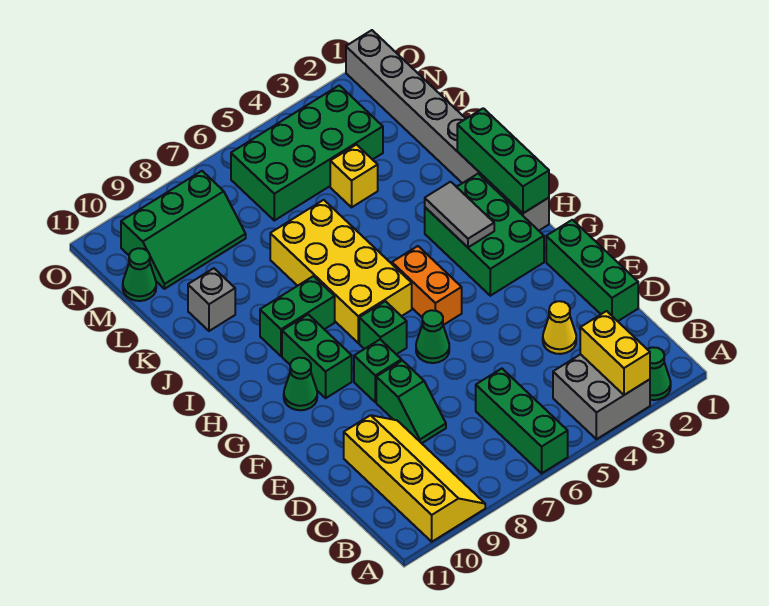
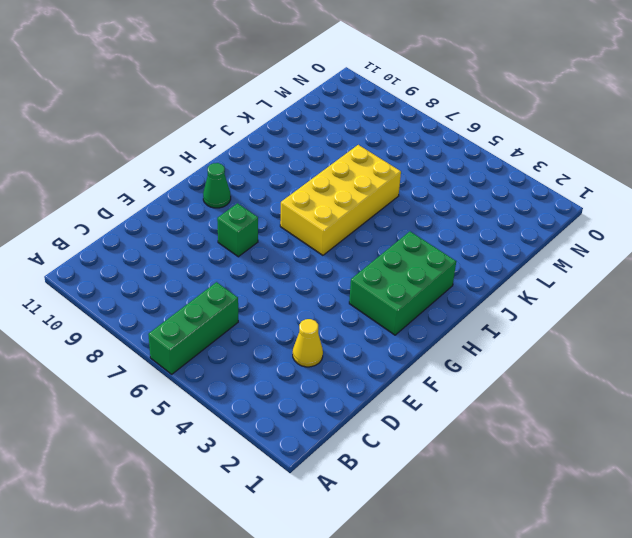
none -> green cone A2 level 1
none -> grey brick A3:B4 level 1
none -> yellow slope A9:D10 level 1 top 10

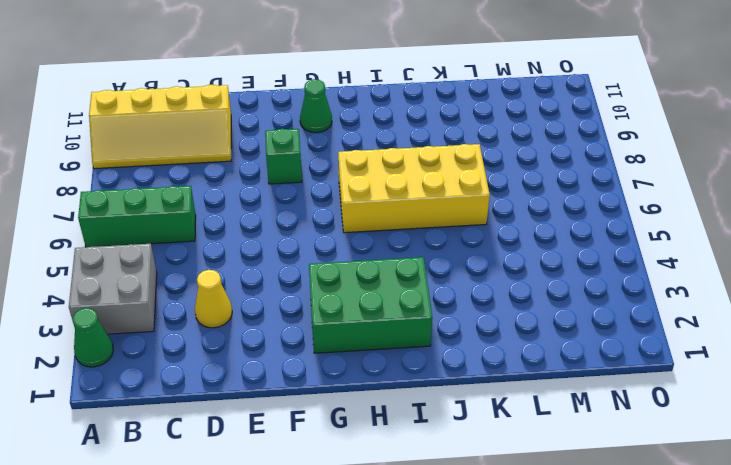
none -> green brick D1:F1 level 1
none -> green slope D8:E8 level 1 top E
none -> green cone F6 level 1

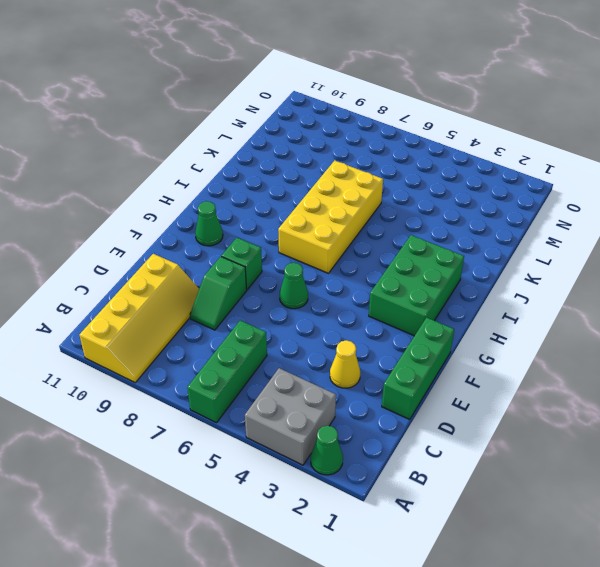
none -> orange brick G5:H5 level 1
none -> green brick G7 level 1
none -> green brick G9:H9 level 1

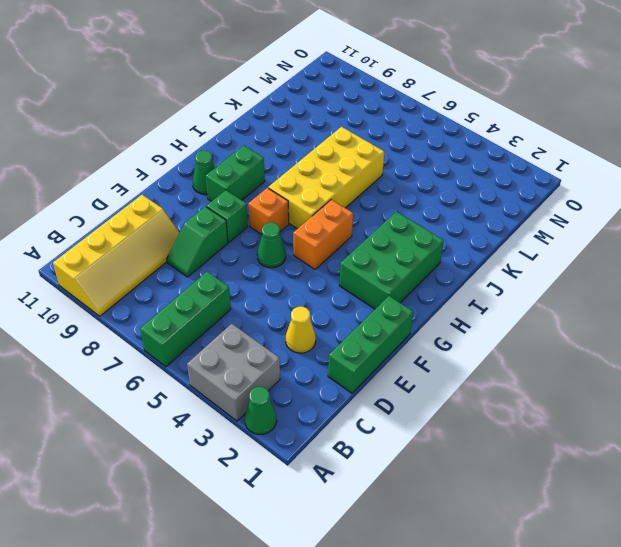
orange brick G7 level 1 -> green brick G7 level 1
none -> grey brick H1:O1 level 1
none -> green brick I8:I9 level 1
none -> grey brick K10 level 1

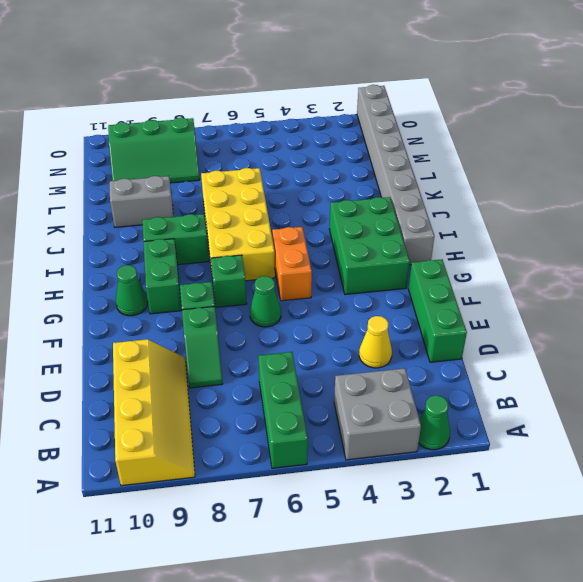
grey brick K9:K10 level 1 -> grey brick K10 level 1
none -> yellow brick L4 level 1
none -> green brick M3:N6 level 1
none -> green cone M11 level 1

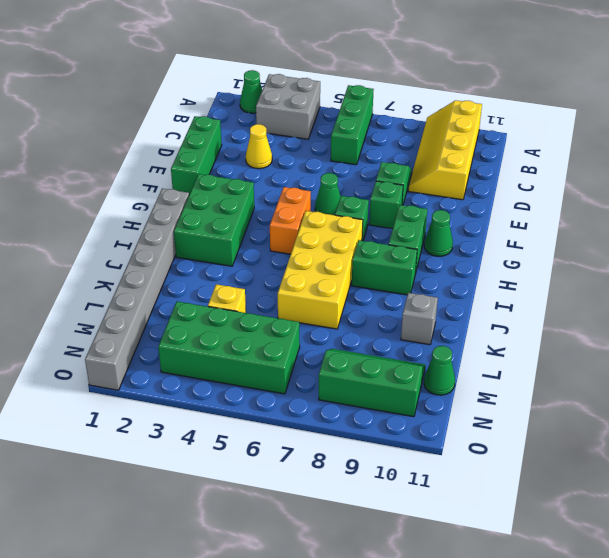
none -> yellow brick A3:B3 level 2
none -> green brick H1:J1 level 2
none -> grey tile H3:I3 level 2

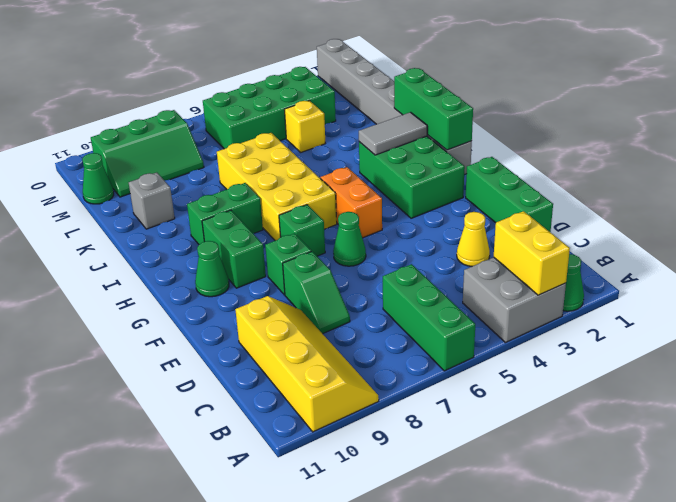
grey tile I2:I3 level 2 -> grey tile H3:I3 level 2

